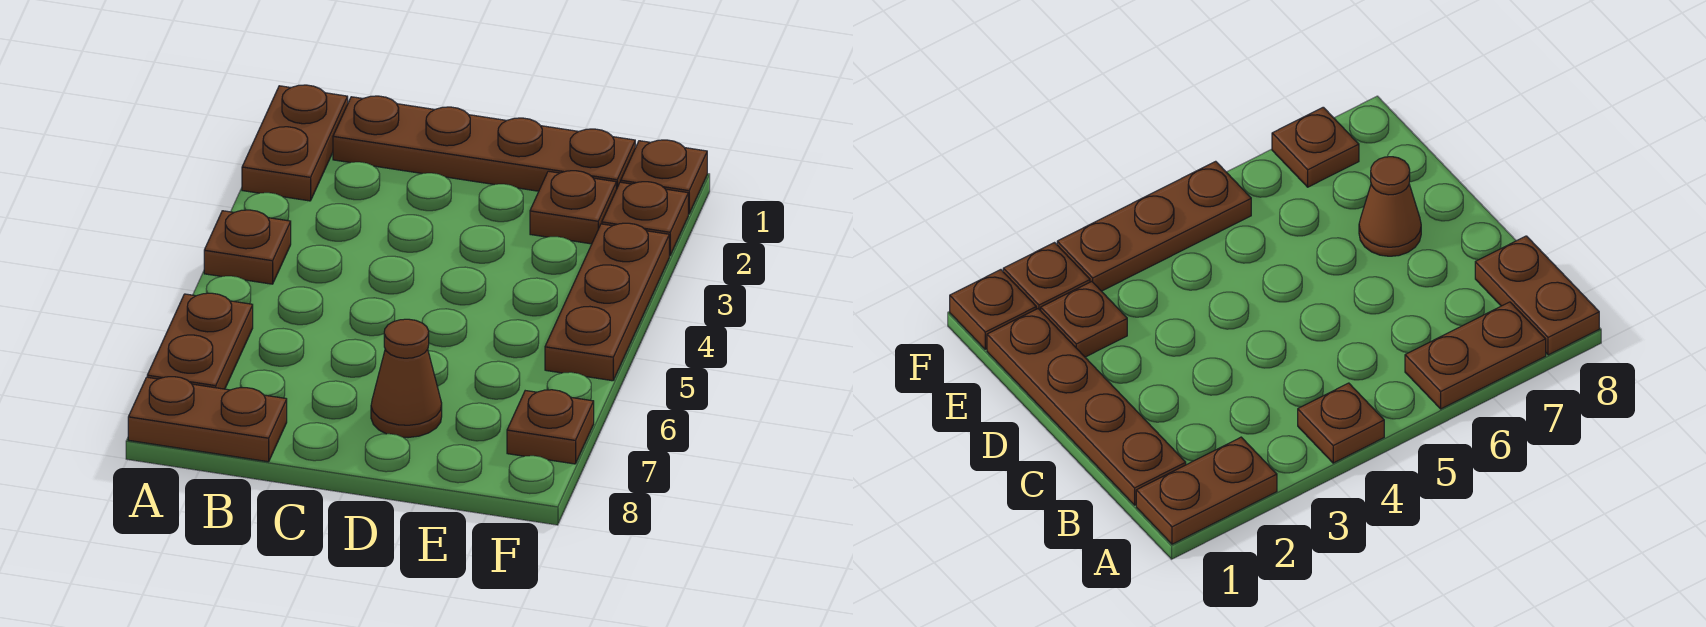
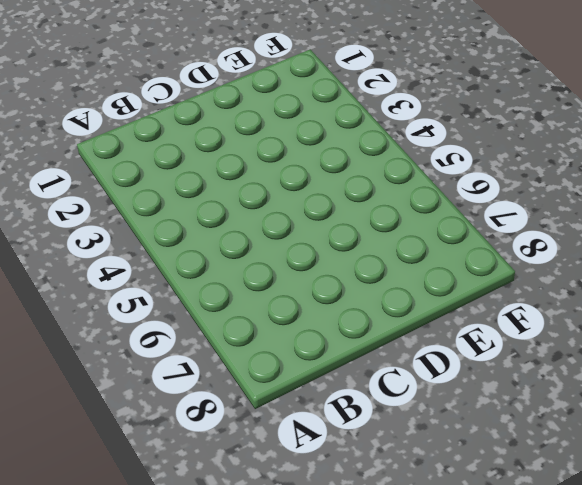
none -> brown plate A1:A2 level 1
none -> brown plate A4 level 1

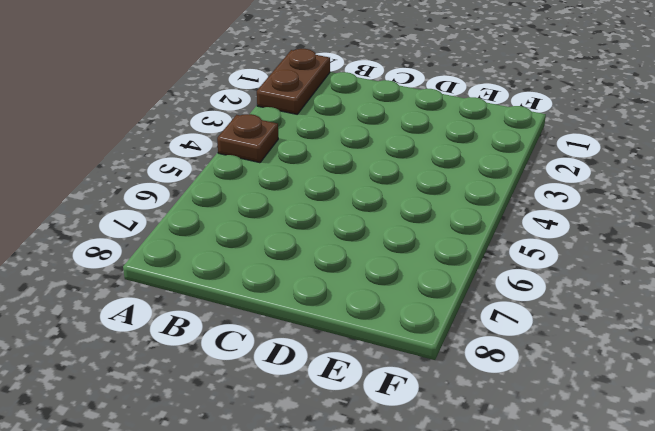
none -> brown plate A6:A7 level 1
none -> brown plate A8:B8 level 1

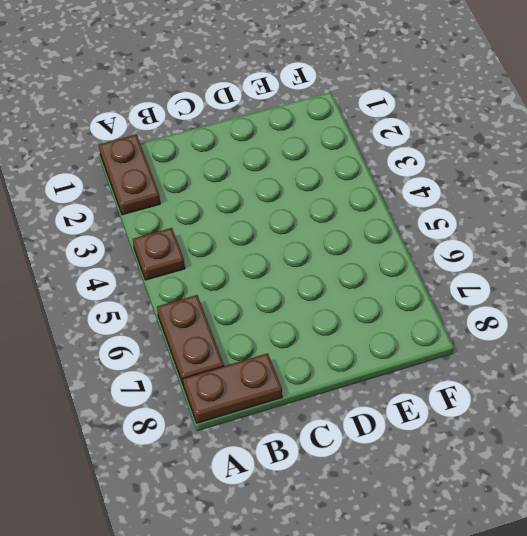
none -> brown plate B1:E1 level 1
none -> brown cone D7 level 1

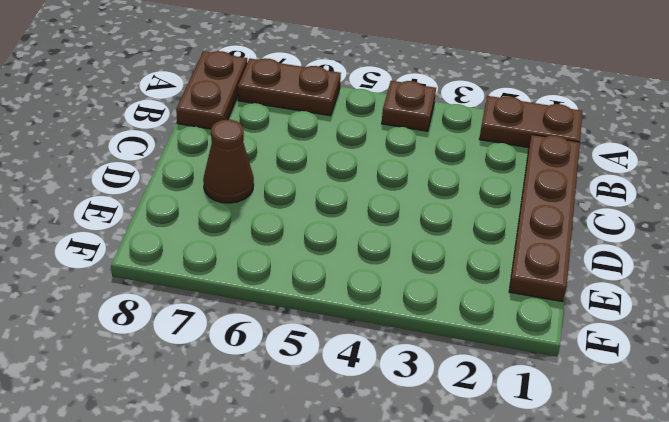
none -> brown plate E2 level 1
none -> brown plate F1 level 1

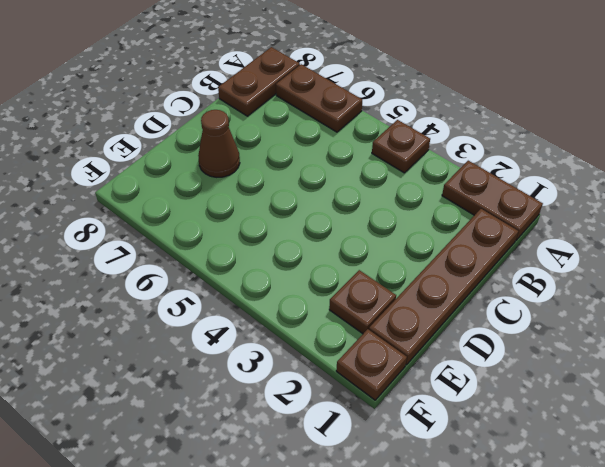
none -> brown plate F2 level 1
none -> brown plate F3:F5 level 1

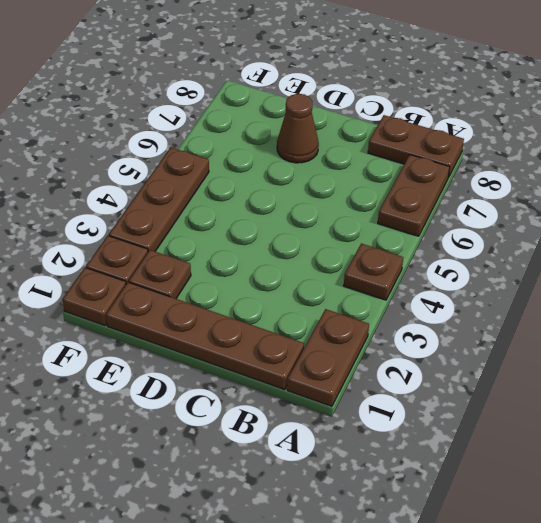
none -> brown plate F7 level 1

